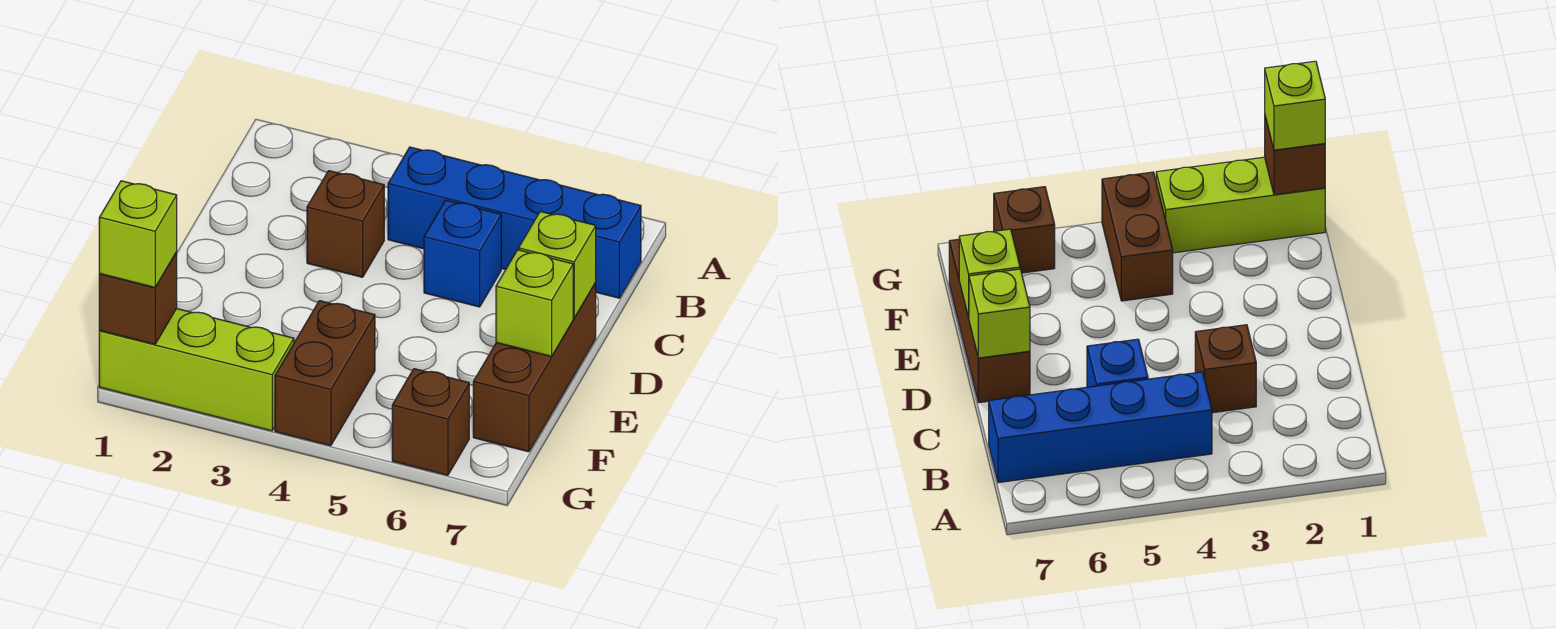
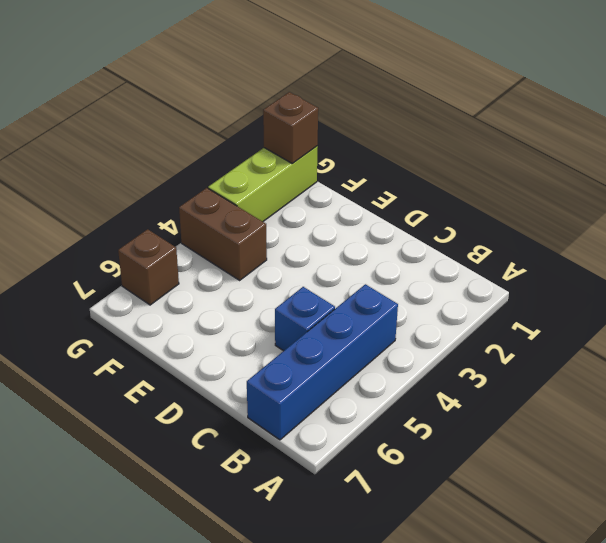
none -> brown brick C3 level 1
none -> brown brick D7:F7 level 1

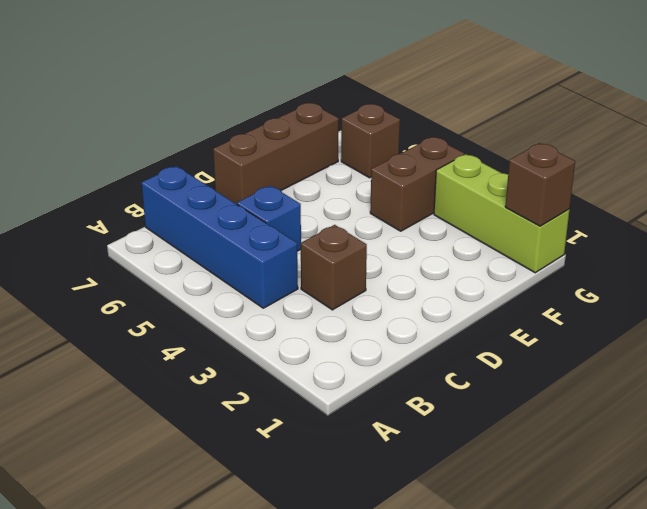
none -> lime brick D7 level 2
none -> lime brick E7 level 2

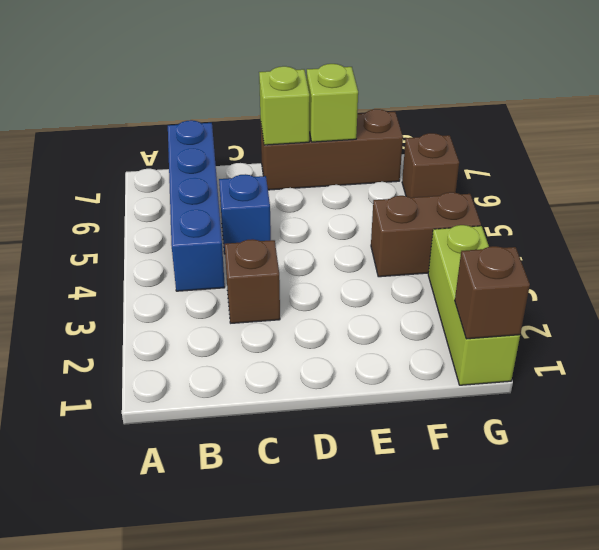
none -> lime brick G1 level 3

